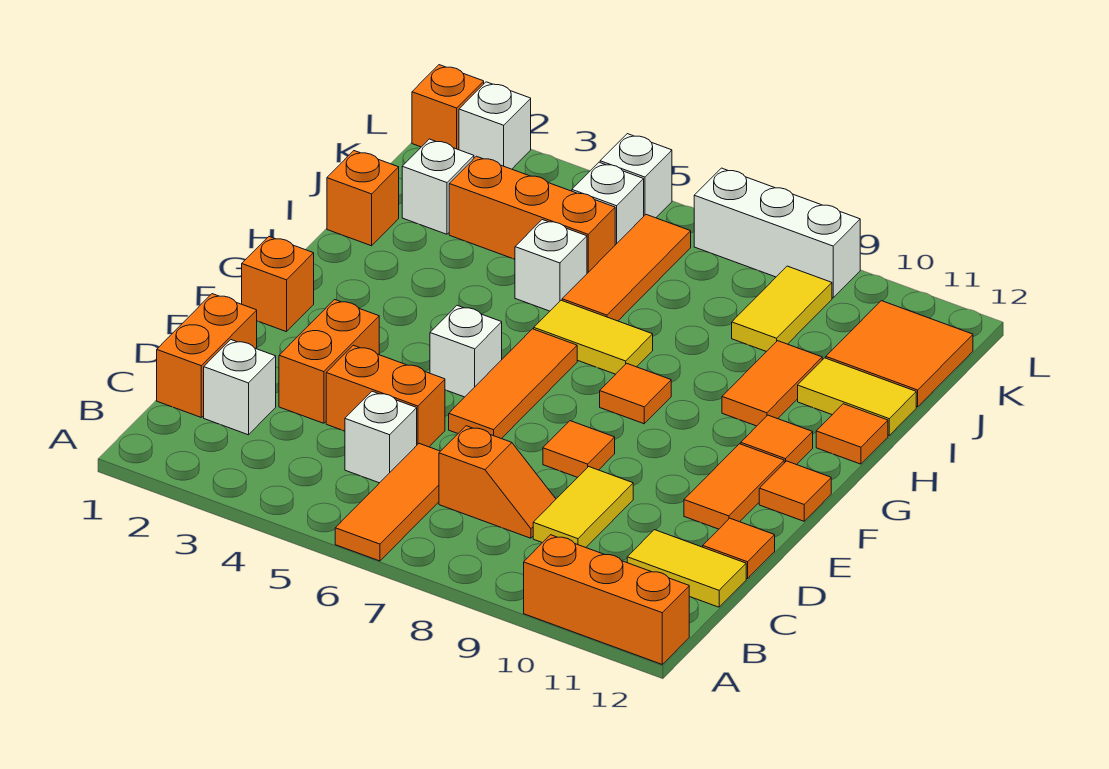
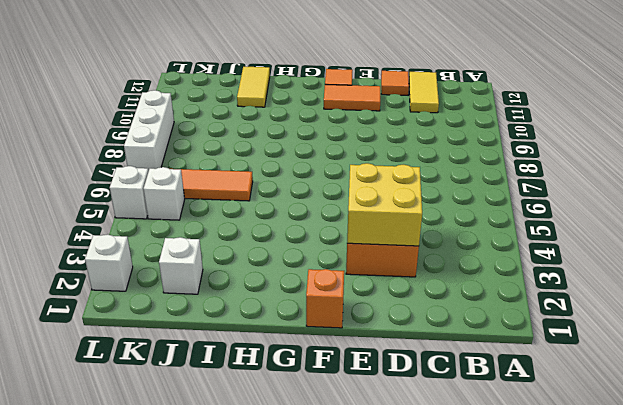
yellow brick D3:E4 level 2 -> none
none -> orange tile A6:C6 level 1
none -> orange brick A10:A12 level 1
none -> orange brick C1:D1 level 1
none -> white brick C2 level 1

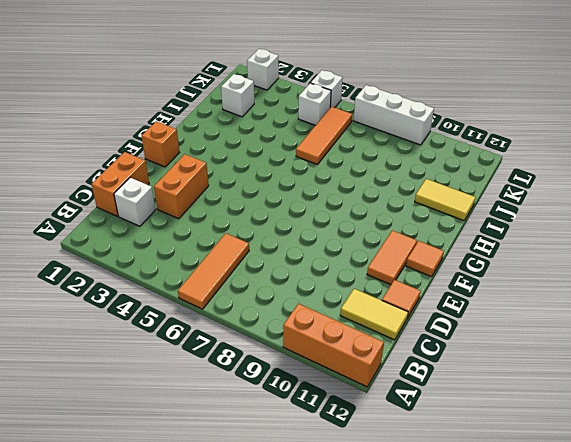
none -> white brick C5 level 1
none -> orange slope C7:C8 level 1 top 7
none -> yellow tile C9:D9 level 1
none -> orange brick D4:D5 level 1

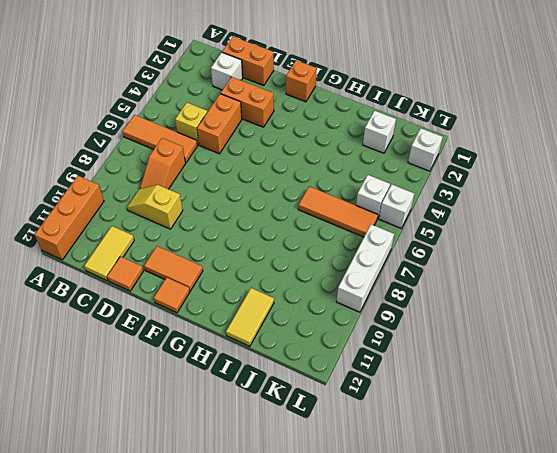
yellow brick C5 level 1 -> white brick C5 level 1
yellow slope C9:D9 level 1 top D -> yellow tile C9:D9 level 1
none -> orange tile E6:G6 level 1
none -> orange tile E8 level 1
none -> white brick F5 level 1
none -> orange tile G8 level 1

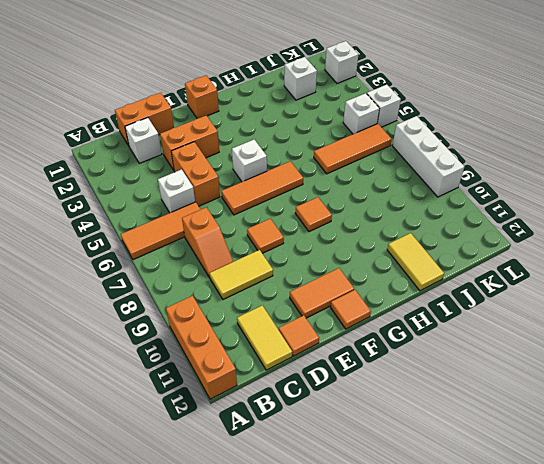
none -> orange tile G11 level 1
none -> yellow tile H6:H7 level 1
none -> orange tile H10:I10 level 1
none -> orange tile H12 level 1

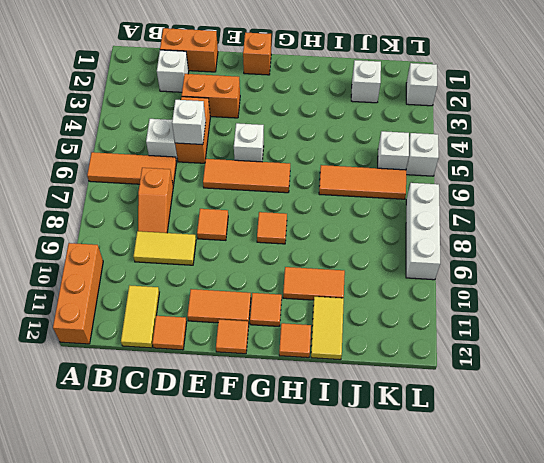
white brick D5 level 2 -> white brick I5 level 1
none -> yellow tile H6:H7 level 1
none -> orange brick I1 level 1
none -> orange brick J3:J5 level 1
none -> yellow tile J9:K9 level 1

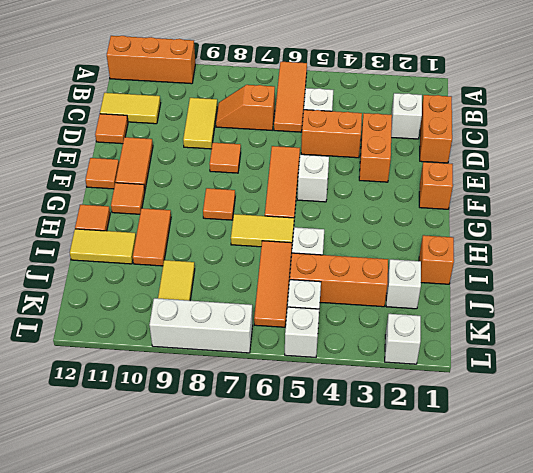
none -> orange tile J11:K12 level 1
none -> orange brick L1 level 1

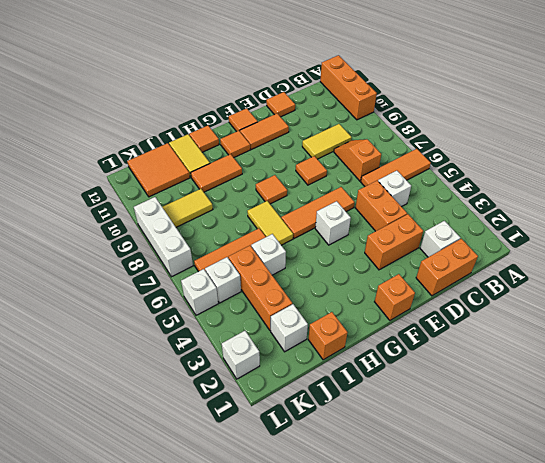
none -> yellow tile C11:C12 level 1
none -> orange brick L1 level 1

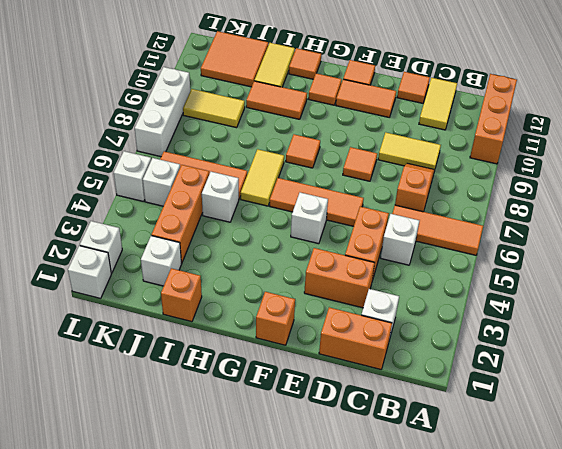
white brick L1 level 1 -> orange brick L1 level 1

